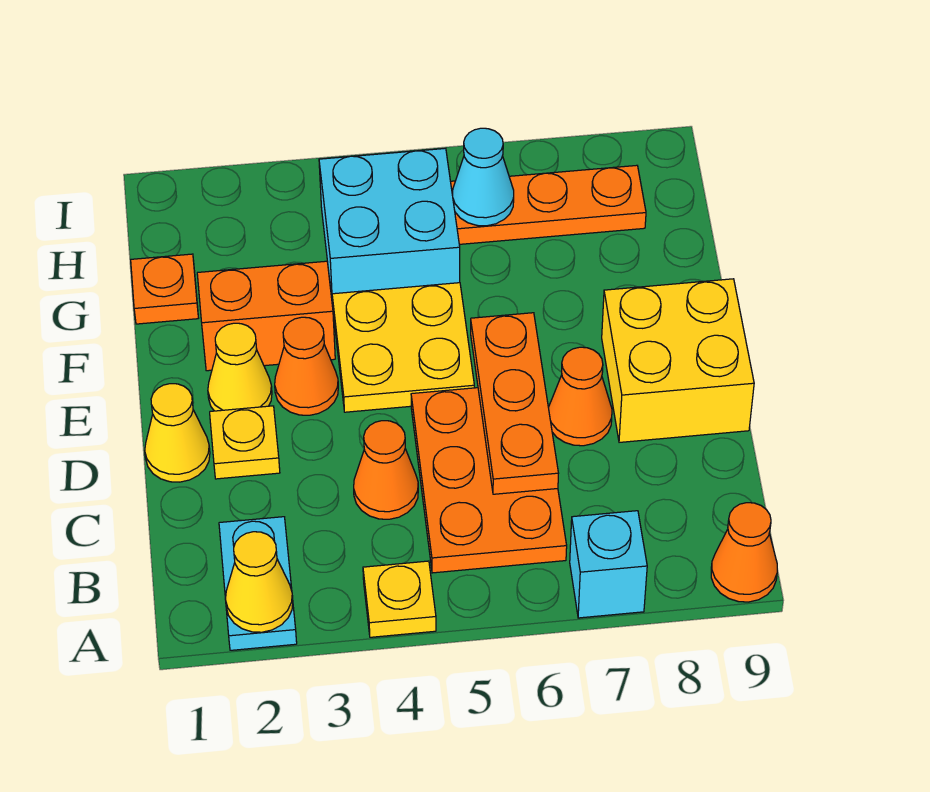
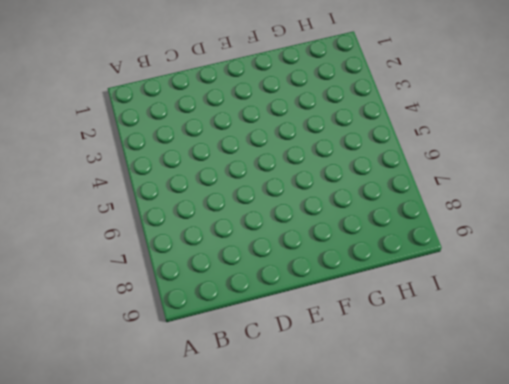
none -> cyan plate A2:B2 level 1
none -> yellow plate A4 level 1
none -> cyan brick A7 level 1

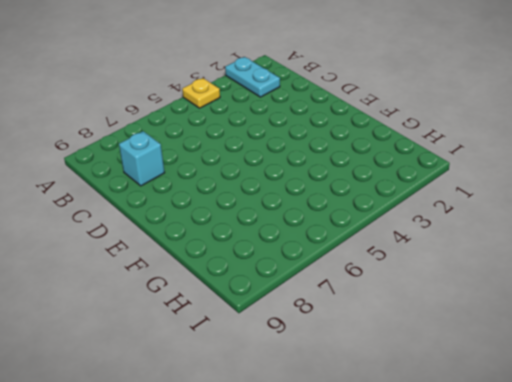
cyan brick C8 level 1 -> cyan brick A7 level 1
none -> orange cone A9 level 1
none -> orange plate B5:D6 level 1
none -> orange cone C4 level 1

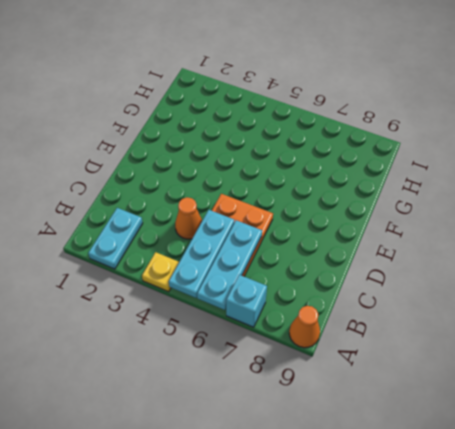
cyan plate A5:C5 level 2 -> none
cyan plate A6:C6 level 2 -> orange plate C6:E6 level 2
none -> yellow cone D1 level 1
none -> yellow plate D2 level 1
none -> orange cone D7 level 1

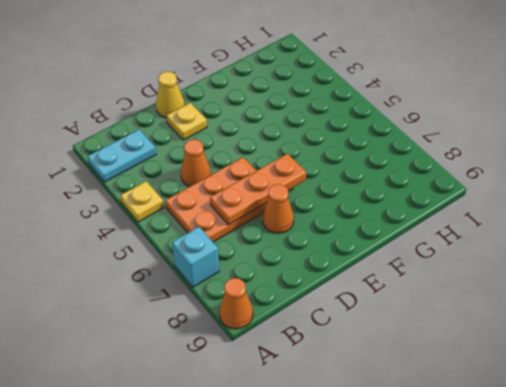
none -> yellow brick D8:E9 level 1
none -> yellow cone E2 level 1
none -> orange cone E3 level 1

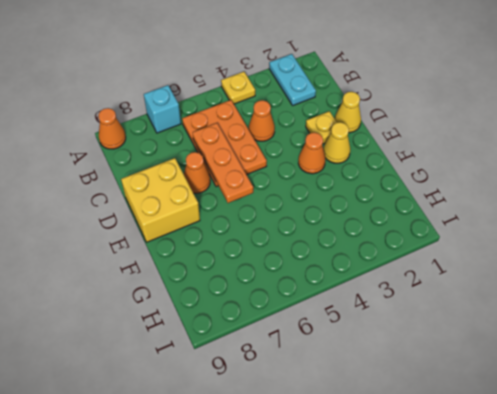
none -> yellow plate E4:F5 level 1
none -> orange brick F2:F3 level 1
none -> orange plate G1 level 1

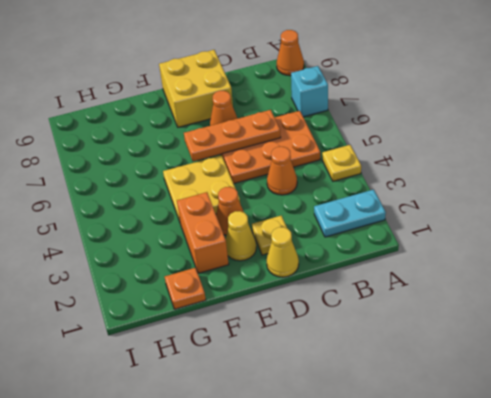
none -> cyan brick G4:H5 level 1
none -> orange plate H6:H8 level 1
none -> yellow cone A2 level 2

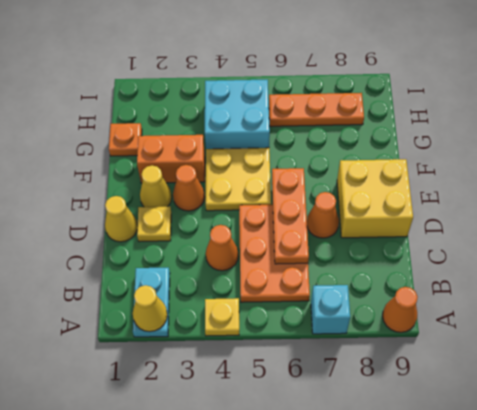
none -> cyan cone H6 level 2

